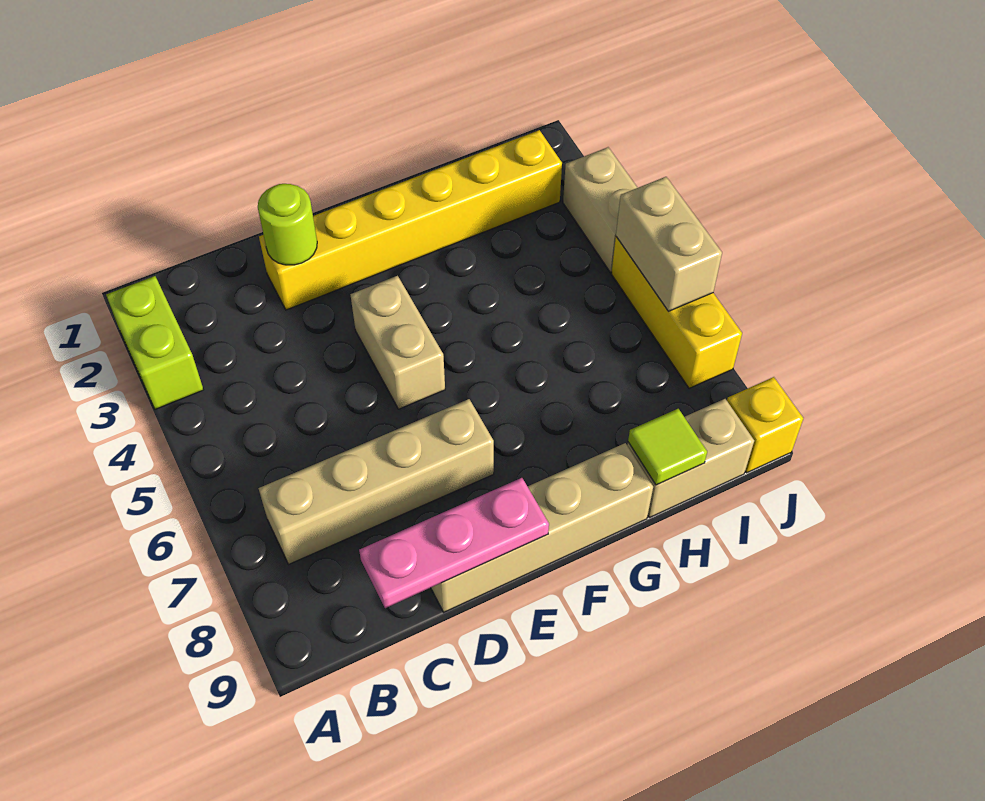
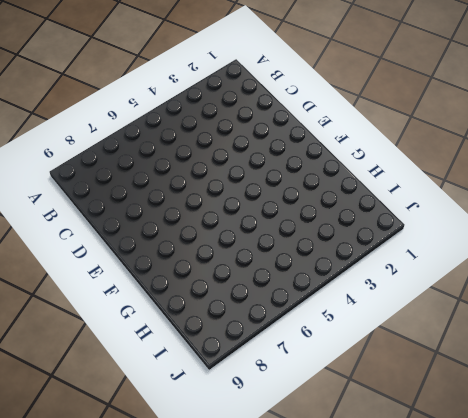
none -> lime brick A2:A3 level 1
none -> tan brick B7:E7 level 1
none -> yellow brick D2:I2 level 1

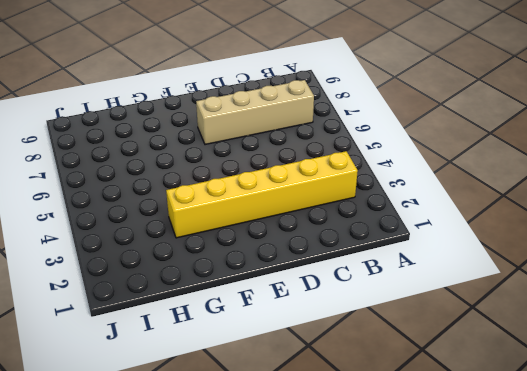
yellow brick B3:G3 level 1 -> yellow brick D2:I2 level 1
none -> lime brick A2:A3 level 1
none -> tan brick D9:G9 level 1
none -> tan brick E4:E5 level 1

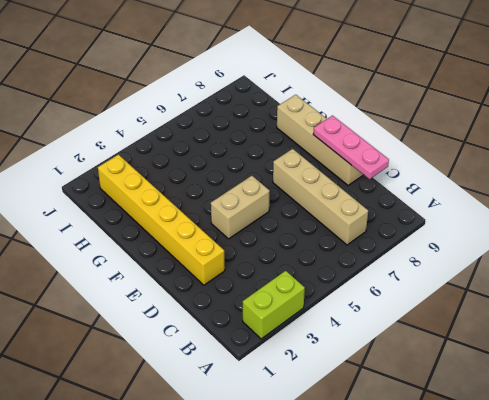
none -> tan brick H9:I9 level 1
none -> tan brick J3:J4 level 1
none -> yellow brick J5:J7 level 1

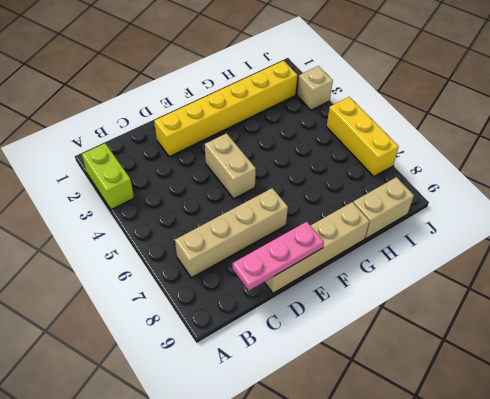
tan brick J3 level 1 -> tan brick J3:J4 level 1
none -> yellow brick J9 level 1
none -> lime round brick D2 level 2
none -> lime tile H9 level 2

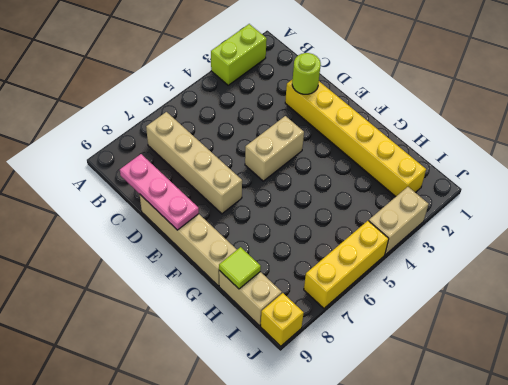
none -> tan brick J5:J6 level 2

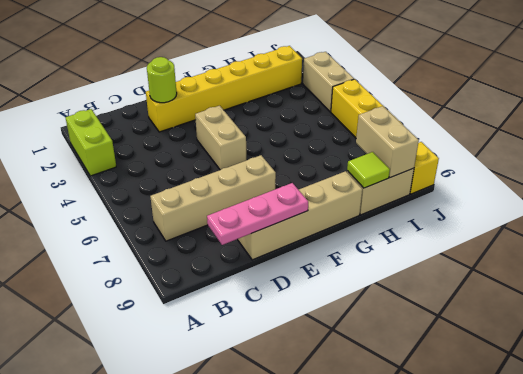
tan brick I8:I9 level 2 -> tan brick J5:J6 level 2

